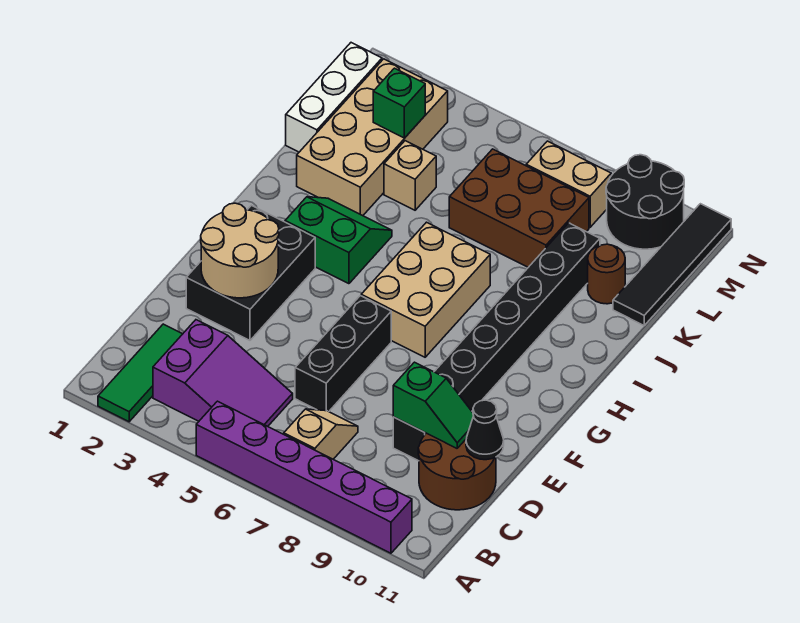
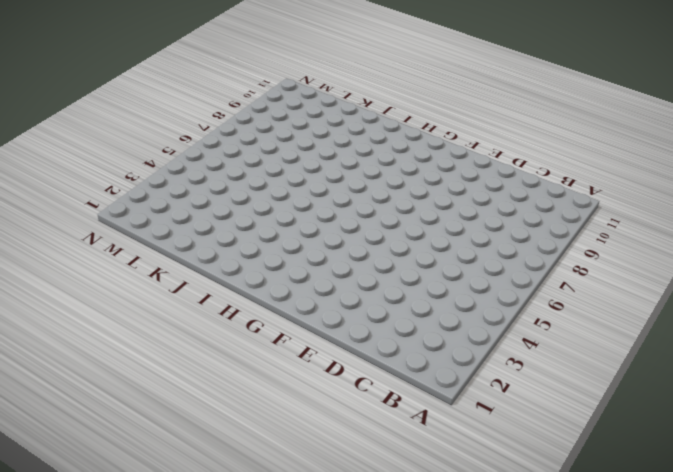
none -> green tile A2:C2 level 1
none -> purple brick A5:A10 level 1
none -> purple slope B3:C5 level 1 top 3

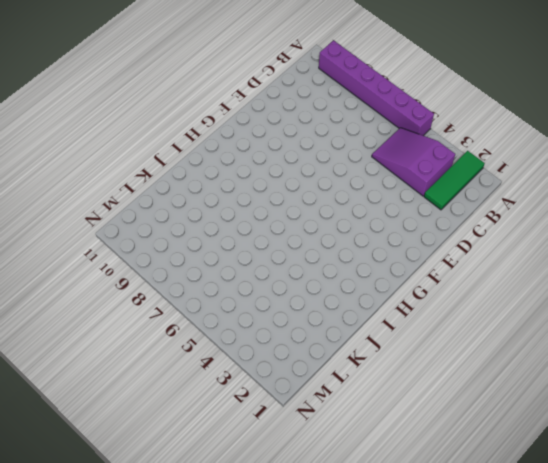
none -> tan slope B7:C7 level 1 top B
none -> brown round brick C10:D11 level 1
none -> black brick D6:F6 level 1

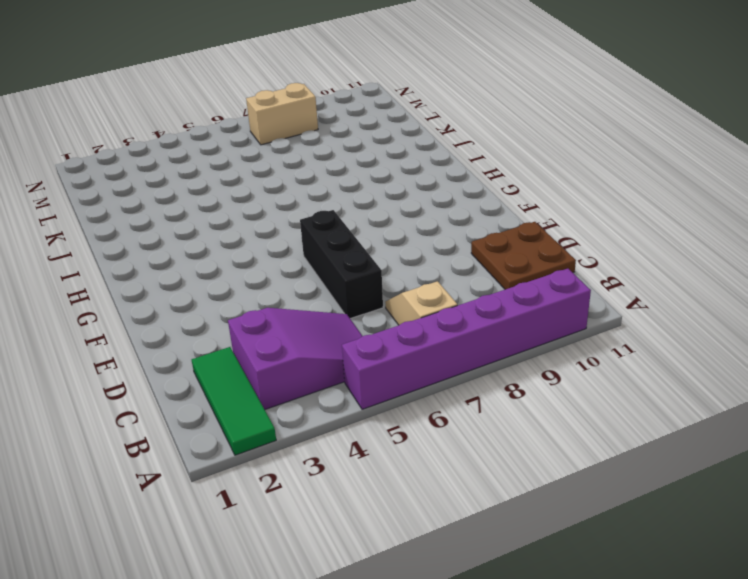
brown plate C10:D11 level 1 -> brown round brick C10:D11 level 1
none -> black brick D9:K9 level 1
none -> black brick E2:G3 level 1
none -> tan brick G6:I7 level 1

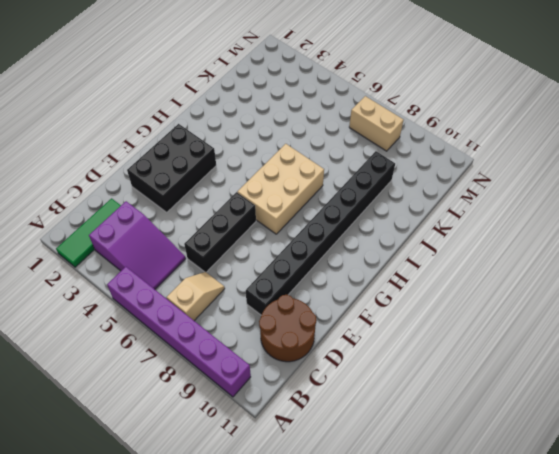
none -> green slope H3:I4 level 1 top H
none -> tan brick J2:M3 level 1
none -> white brick K1:M1 level 1

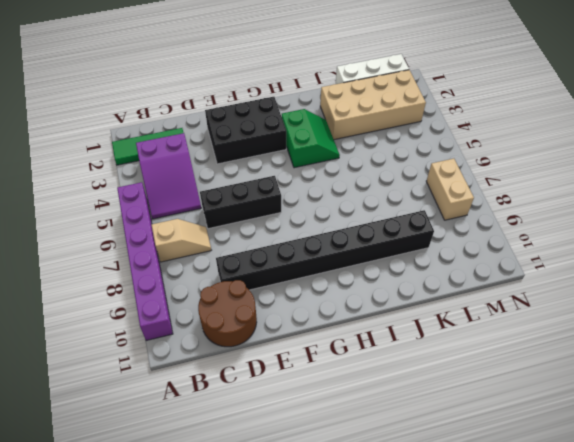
none -> tan brick G6:I7 level 1
none -> tan brick K4 level 1
none -> brown brick K6:L8 level 1

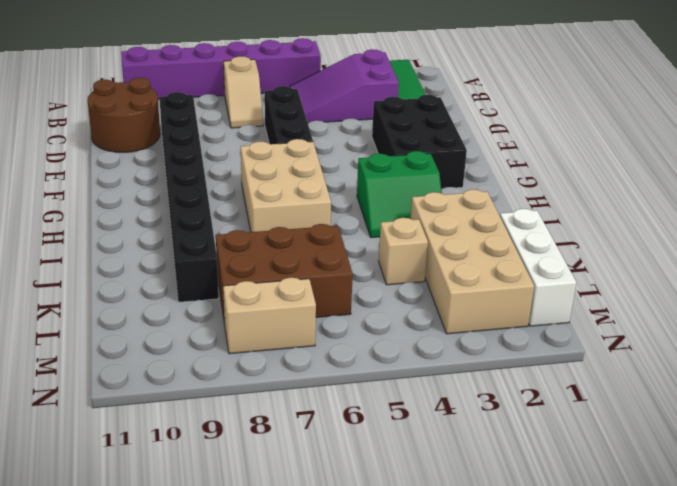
none -> brown round brick K10 level 1
none -> black tile K11:N11 level 1
none -> black round brick M9:N10 level 1

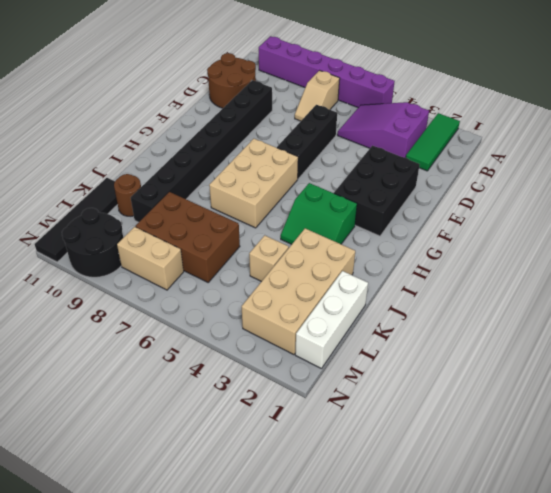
none -> green slope D9:D10 level 2 top 9
none -> black cone D11 level 2
none -> tan round brick E2:F3 level 2

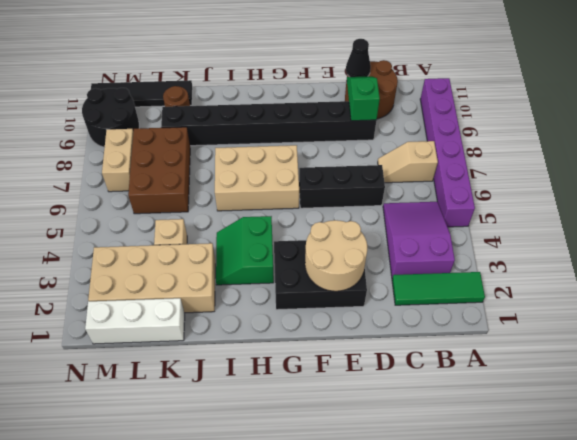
none -> green brick L3 level 2

